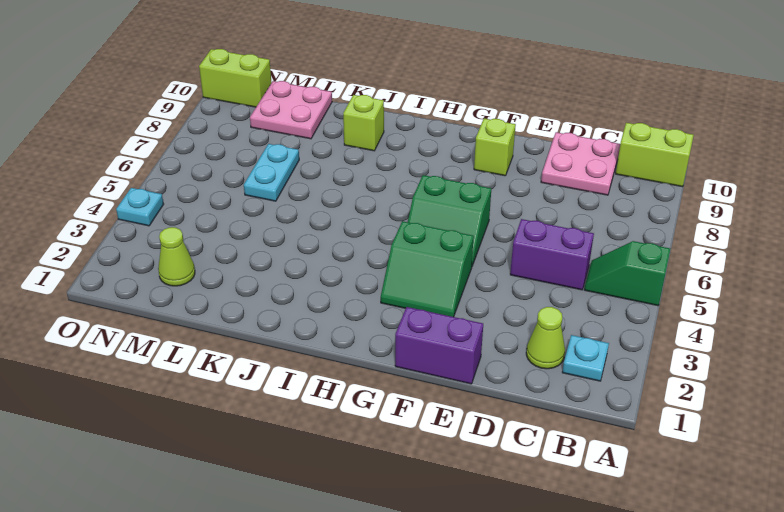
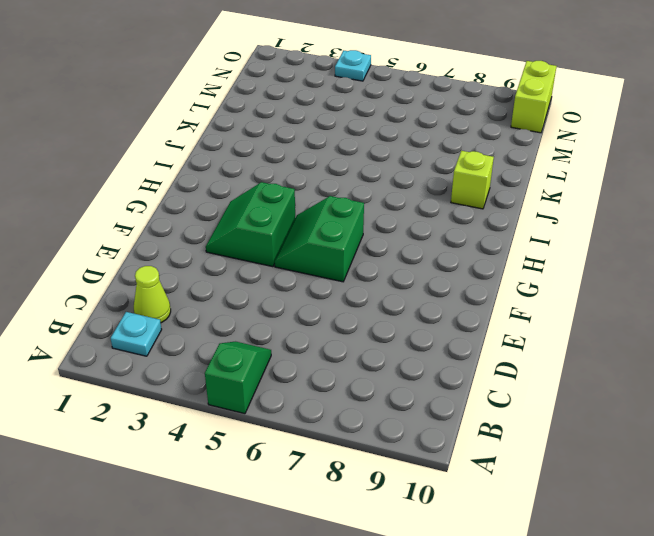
none -> lime brick A10:B10 level 1
none -> purple brick C5:D5 level 1
none -> pink plate C9:D10 level 1

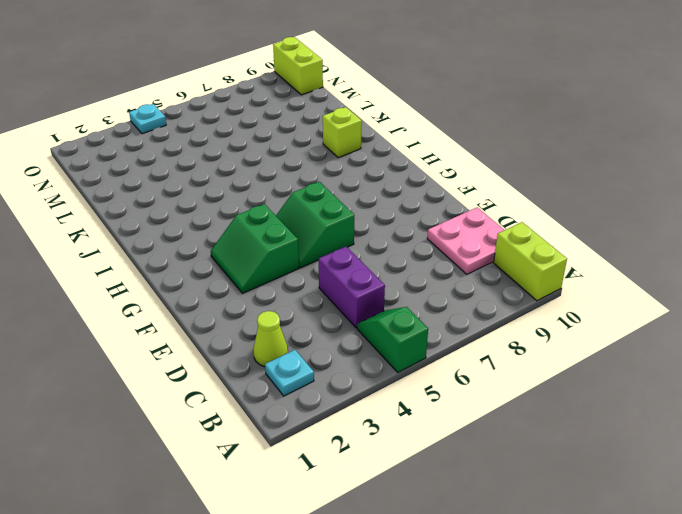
none -> purple brick E1:F1 level 1
none -> lime brick F9 level 1
none -> cyan plate L6:L7 level 1

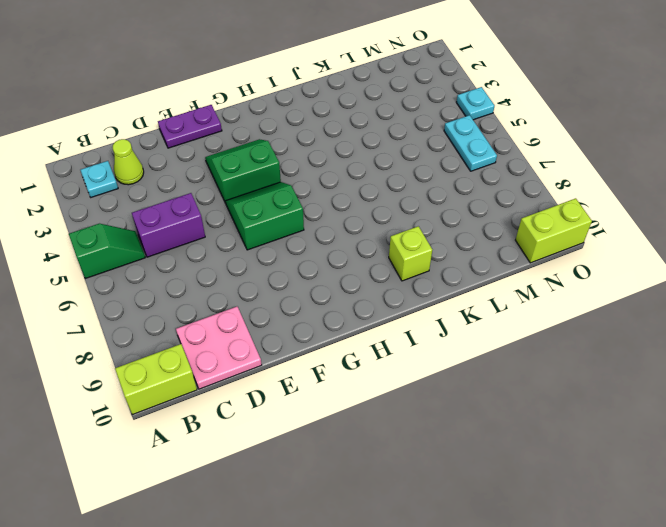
purple plate E1:F1 level 1 -> purple brick E1:F1 level 1
cyan plate N5:N6 level 1 -> cyan plate L6:L7 level 1
none -> lime brick F9 level 1
none -> pink plate L9:M10 level 1
none -> lime cone M2 level 1

